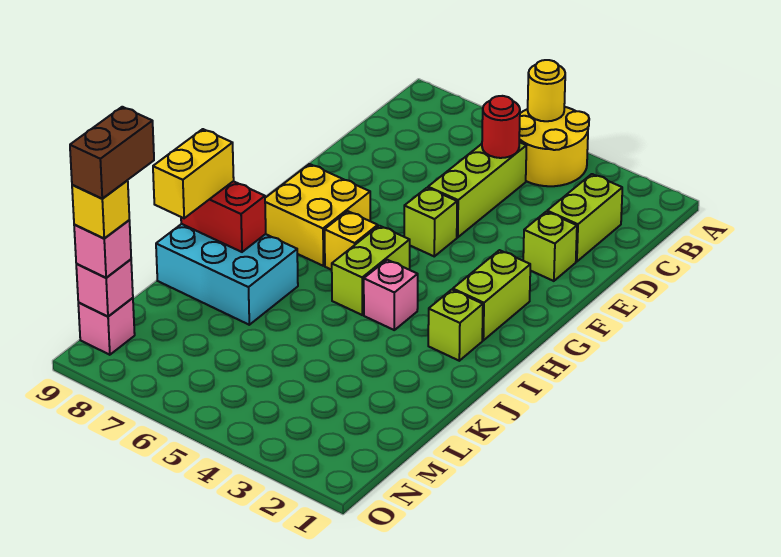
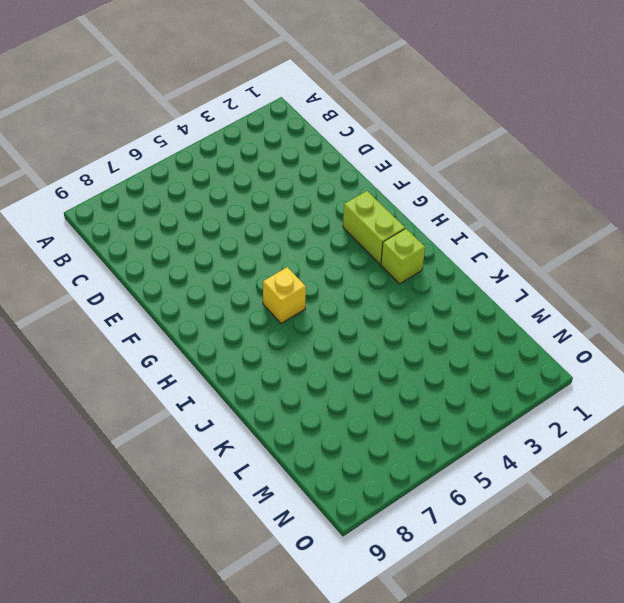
none -> yellow round brick A4:B5 level 1
none -> lime brick C2:D2 level 1
none -> lime brick C5:E5 level 1

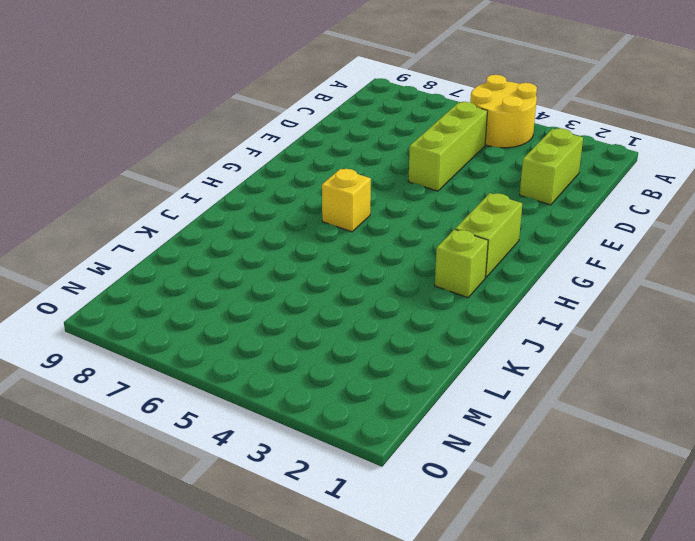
none -> lime brick E2 level 1
none -> lime brick F5 level 1
none -> yellow brick G7:H8 level 1

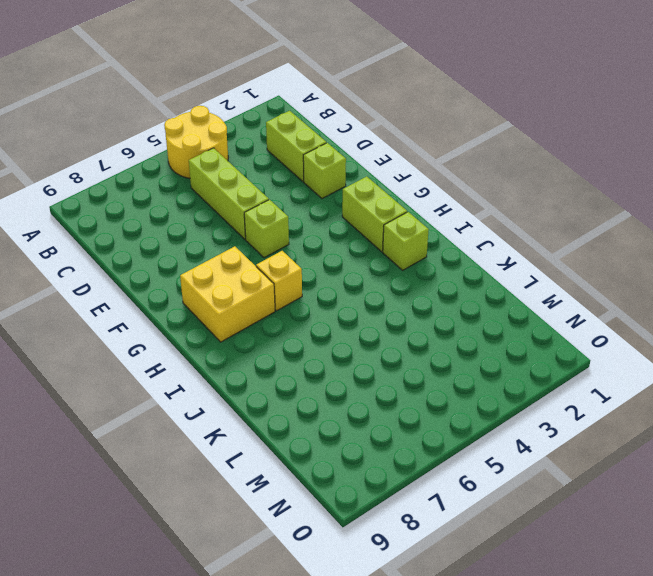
none -> lime brick H5:I5 level 1
none -> pink brick I4 level 1
none -> cyan brick J7:K9 level 1

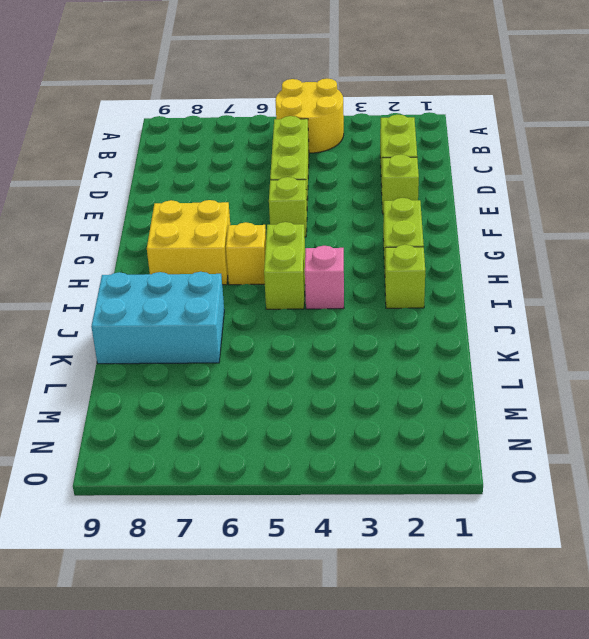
none -> pink brick N9 level 1
none -> yellow round brick A5 level 2
none -> red round brick C5 level 2

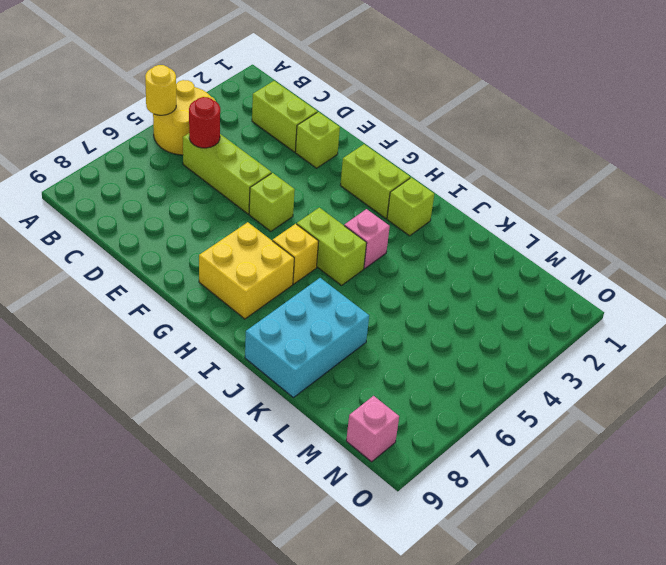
none -> red brick J8:J9 level 2
none -> pink brick N9 level 2
none -> yellow brick J9:K9 level 3

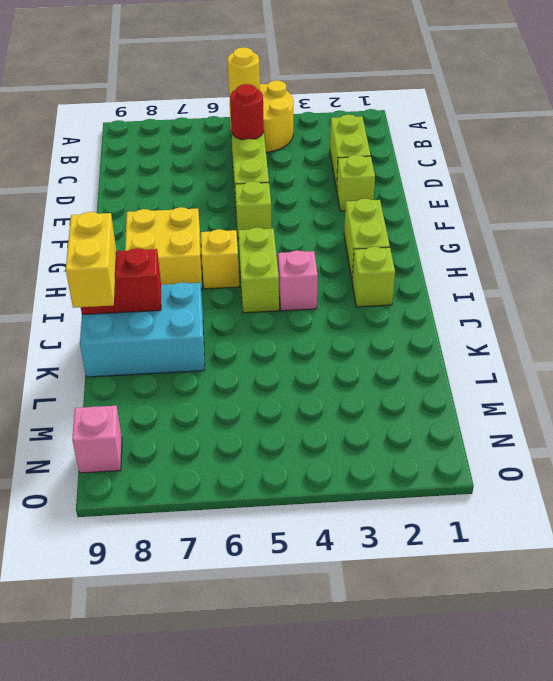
none -> pink brick N9 level 2
none -> pink brick N9 level 3
none -> yellow brick N9 level 4

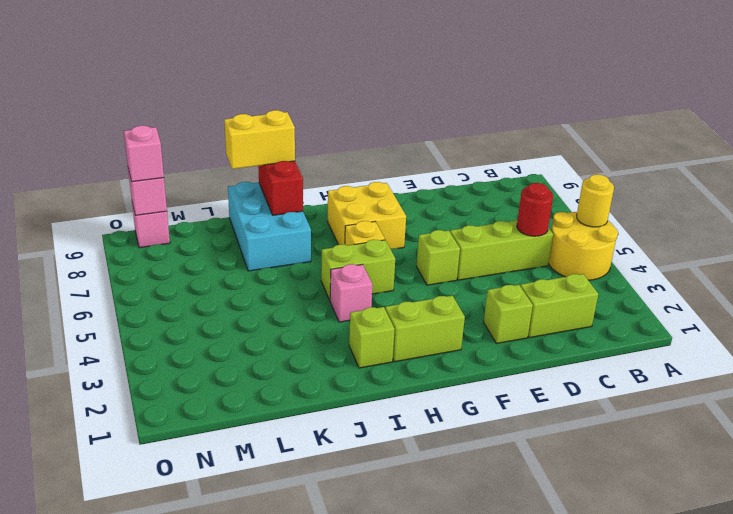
none -> yellow brick N9 level 4
none -> brown brick M9:N9 level 5

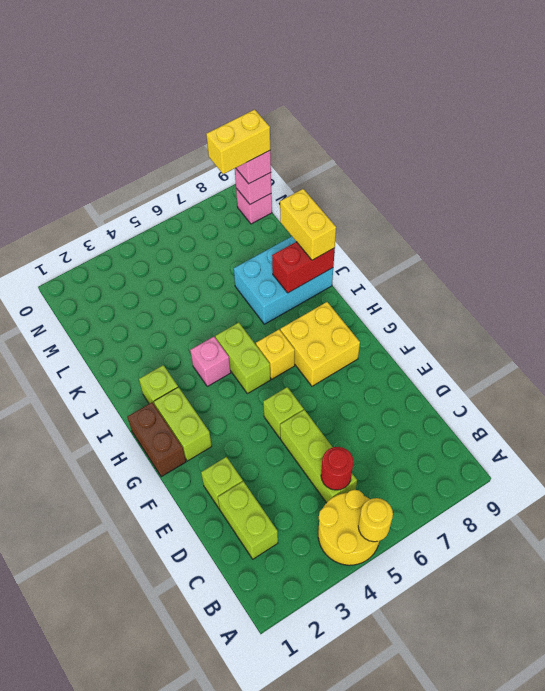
brown brick G1:H1 level 1 -> brown brick M9:N9 level 5
yellow brick N8:N9 level 4 -> yellow brick N9 level 4

